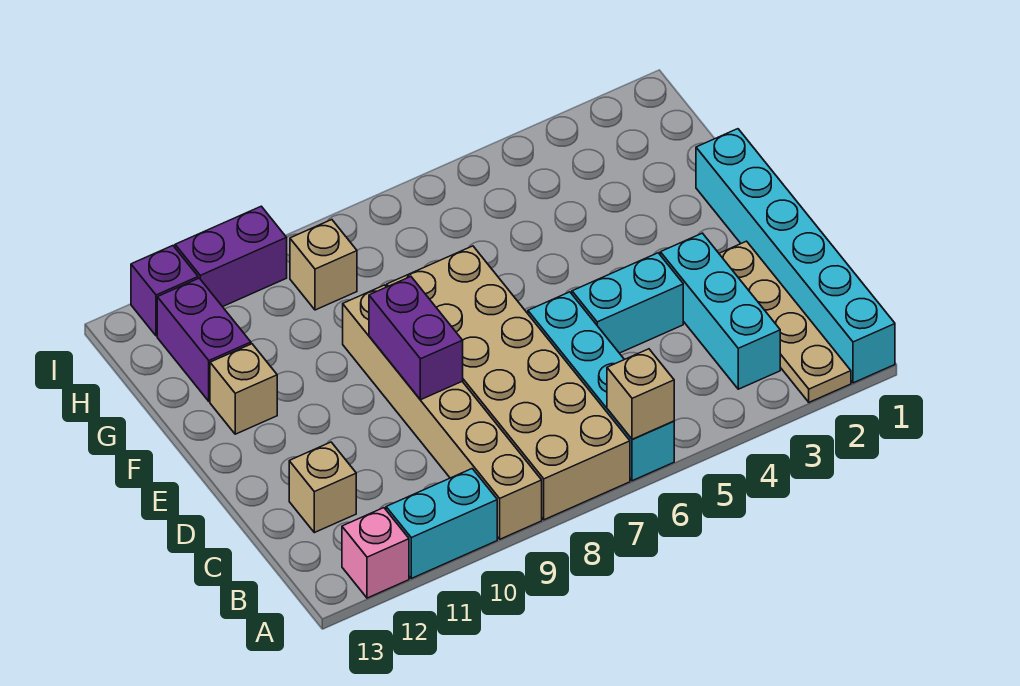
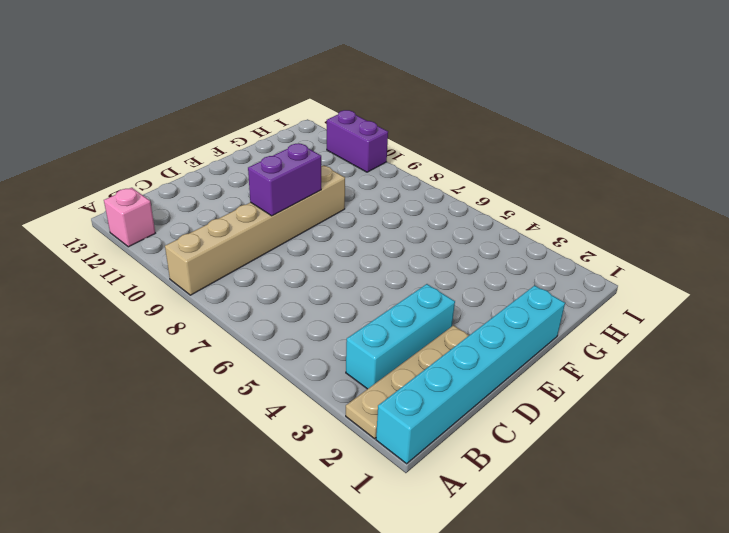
none -> cyan brick A6:D6 level 1
none -> tan brick A7:F8 level 1
none -> cyan brick A10:A11 level 1

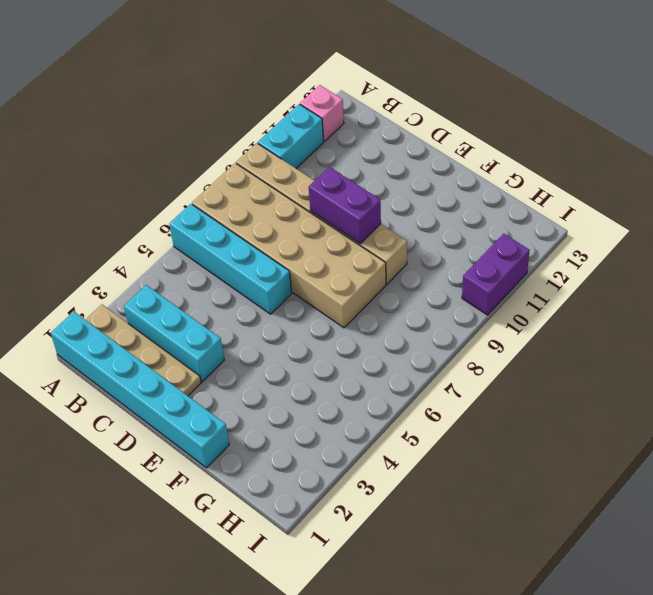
none -> tan brick C12 level 1
none -> cyan brick D4:D5 level 1
none -> tan brick F12 level 1

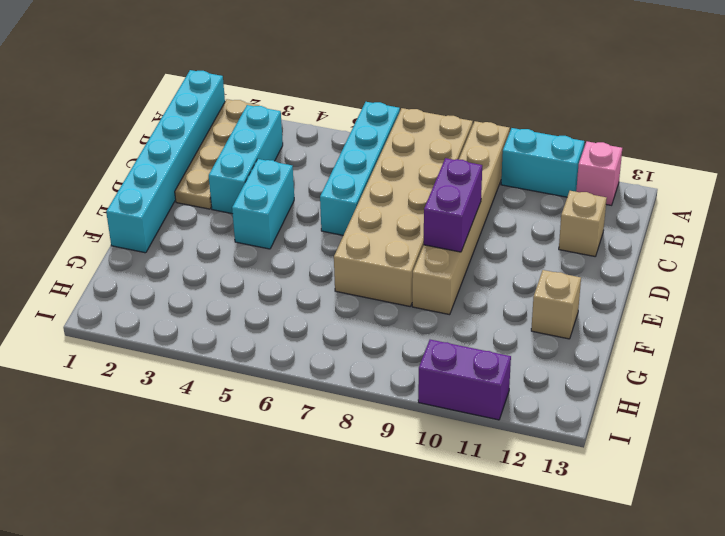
cyan brick D4:E4 level 1 -> cyan brick D4:D5 level 1
none -> purple brick G12:H12 level 1
none -> tan brick H9 level 1
none -> purple brick I12 level 1

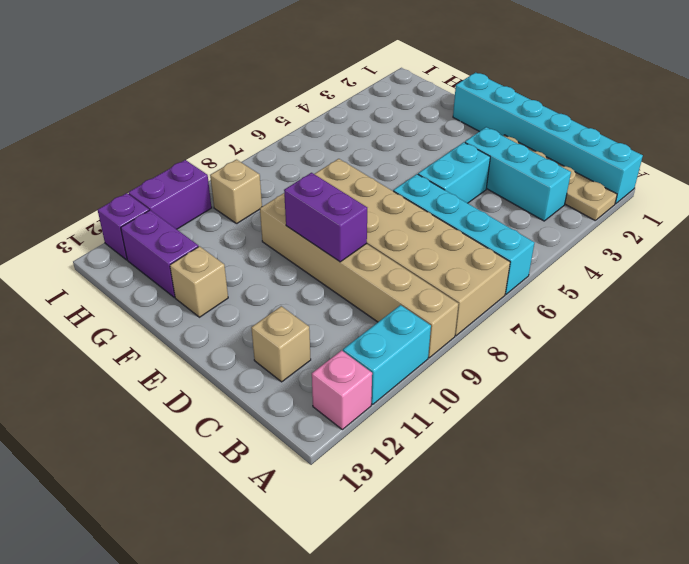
none -> tan brick A6 level 2

